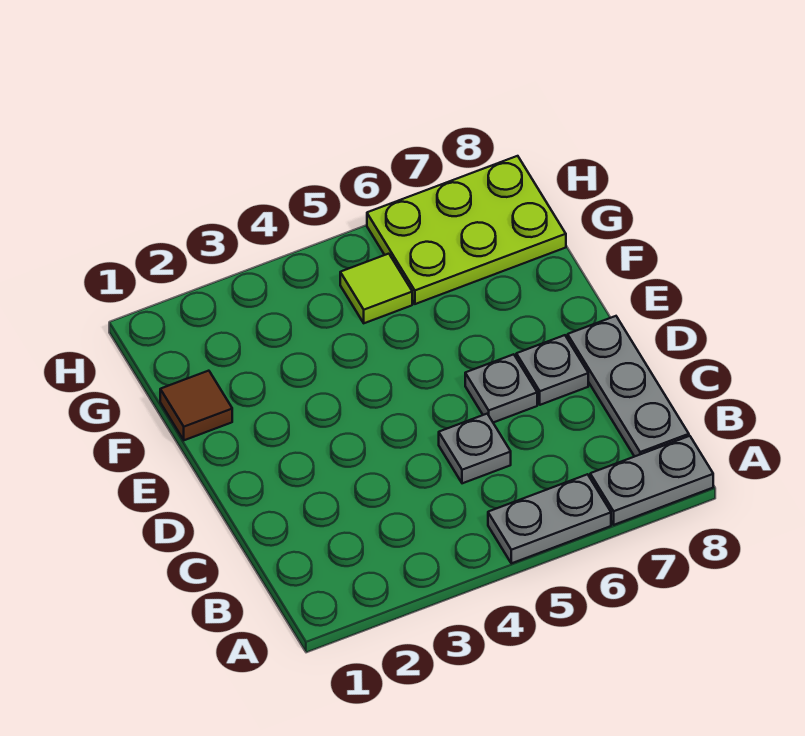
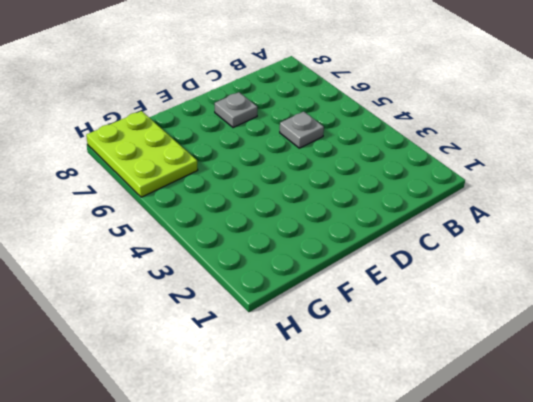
none -> grey plate A5:A6 level 1
none -> grey plate A7:A8 level 1

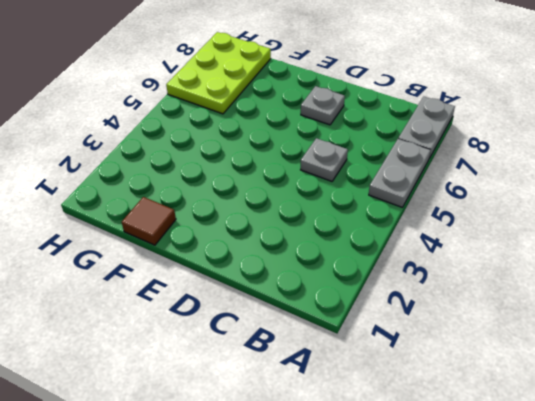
none -> grey plate B8:D8 level 1
none -> grey plate D6 level 1

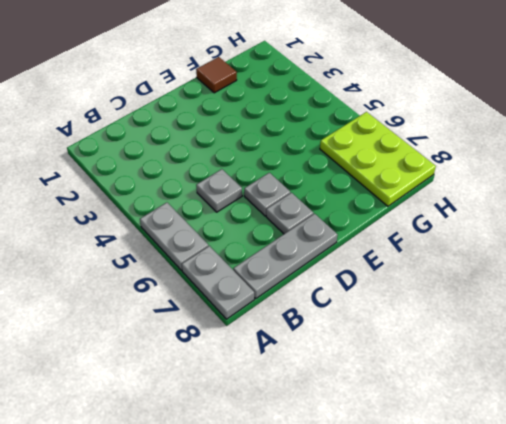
none -> lime tile G5 level 1

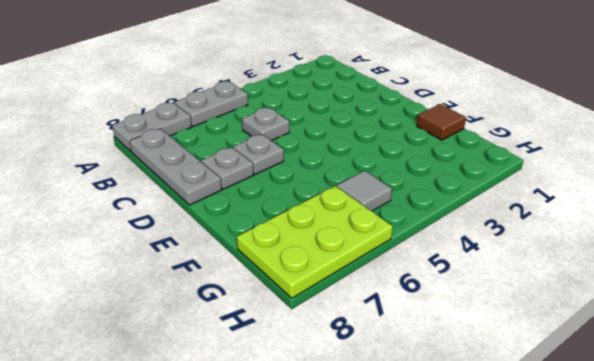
grey tile G5 level 1 -> lime tile G5 level 1

